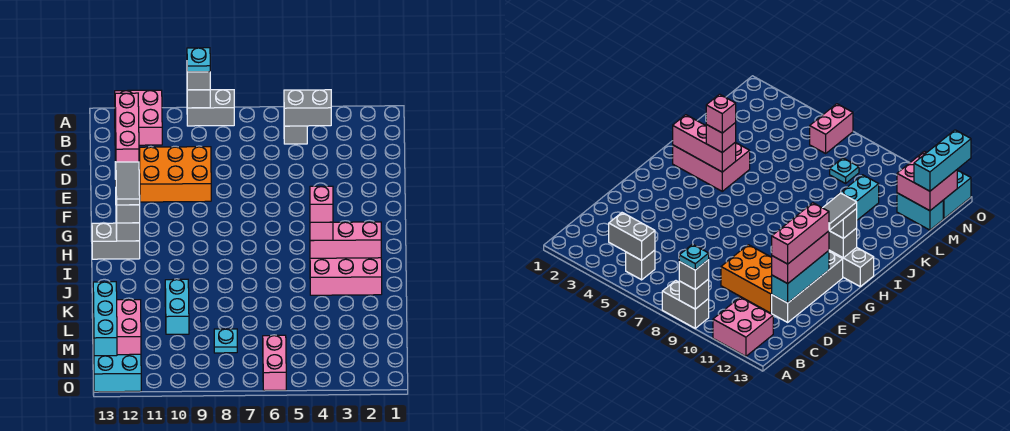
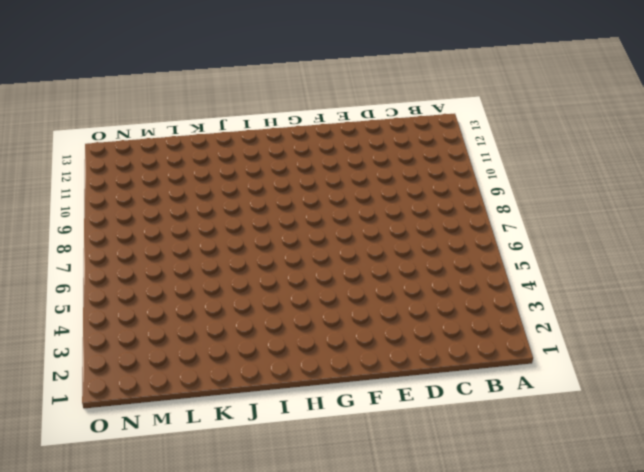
none -> grey brick A8:A9 level 1
none -> pink brick A11:B12 level 1
none -> grey brick B5 level 1

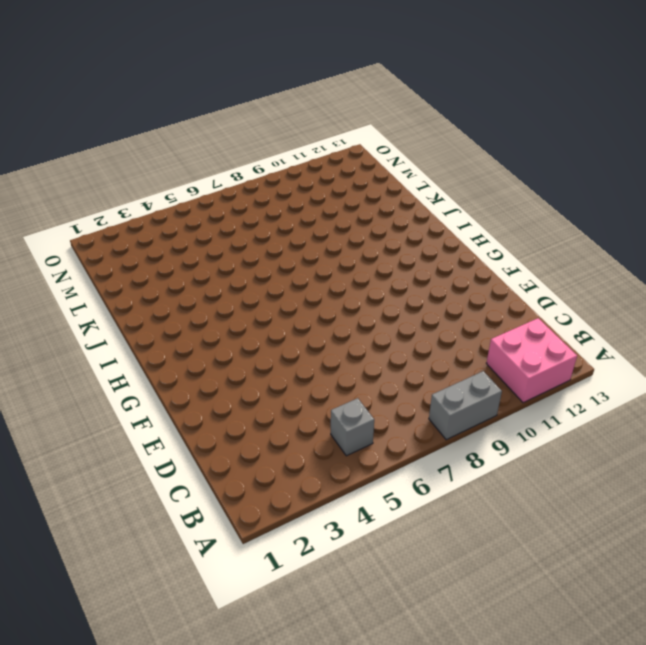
none -> orange brick D9:E11 level 1
none -> grey brick D12:G12 level 1
none -> grey brick H12:H13 level 1

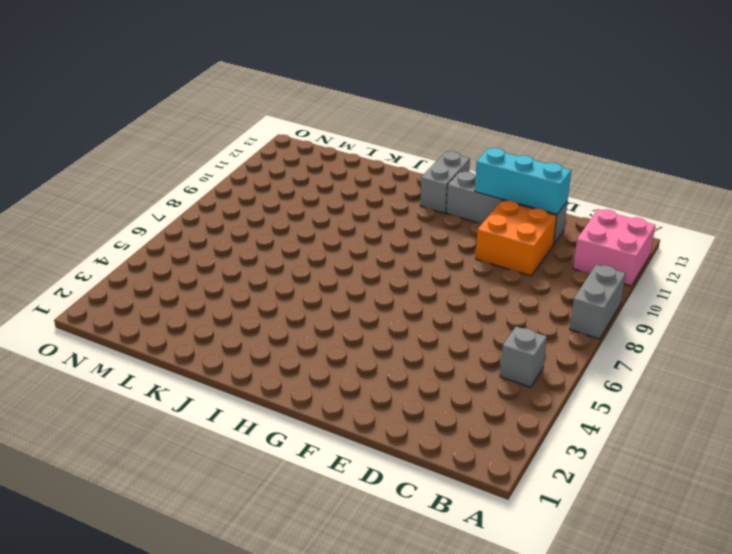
orange brick D10:E11 level 1 -> orange brick D9:E11 level 1
none -> pink brick I2:J4 level 1
none -> cyan brick K10:L10 level 1
none -> cyan plate M8 level 1

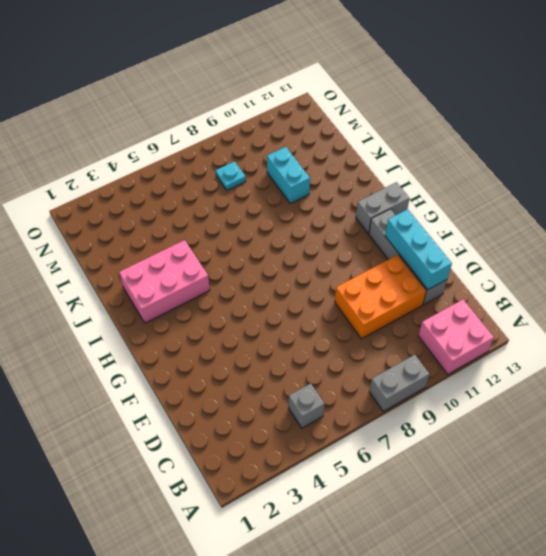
none -> cyan brick M12:M13 level 1
none -> pink brick N6:O6 level 1
none -> cyan brick N12:O13 level 1

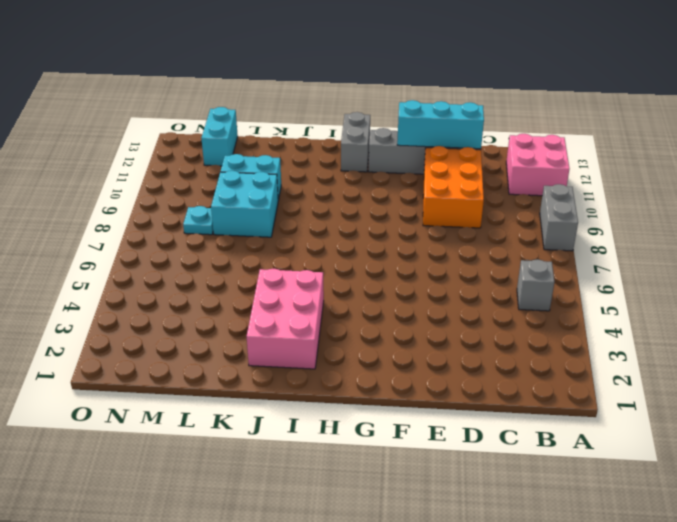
cyan brick K8:L9 level 1 -> cyan brick N12:O13 level 1
none -> pink brick N6:O6 level 1
none -> grey brick A9 level 2
none -> grey brick B4:B5 level 2

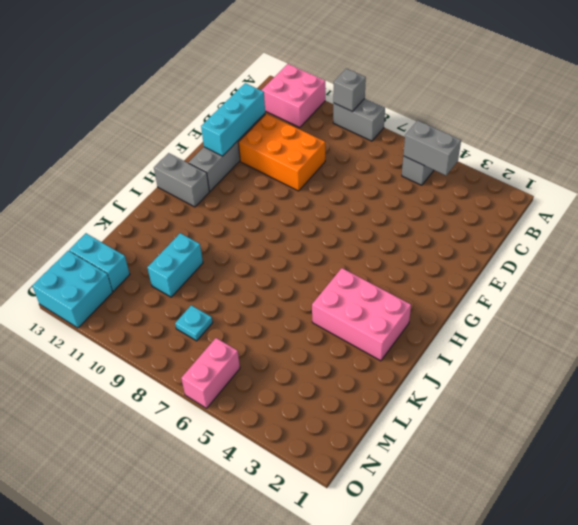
none -> grey brick H12 level 2
none -> pink brick I2:I4 level 2
none -> pink brick M12:N13 level 2

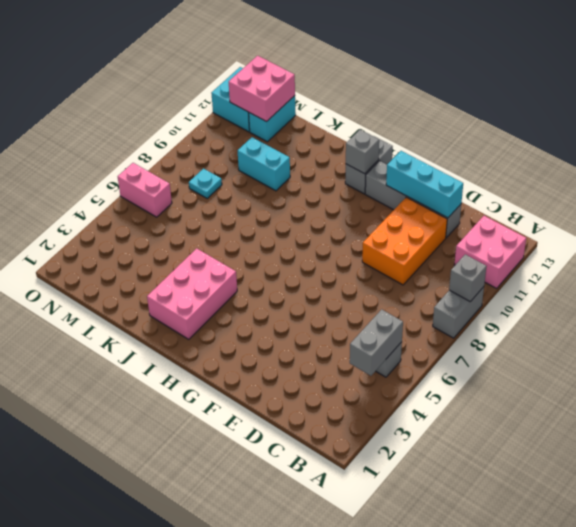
none -> pink brick I2:I4 level 2
none -> grey brick A9 level 3
none -> pink brick D12:F12 level 3

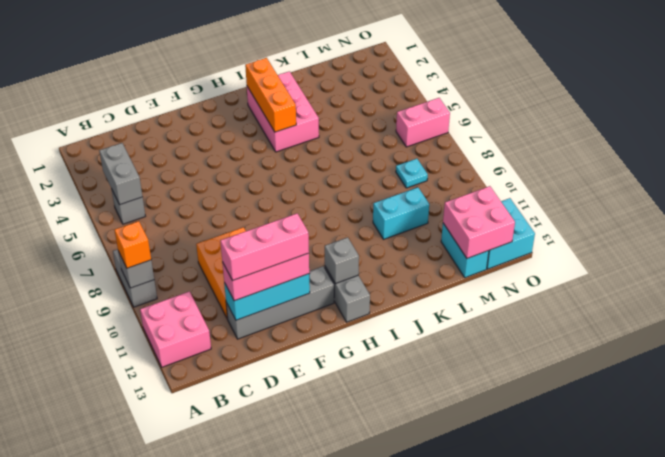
orange brick A9 level 3 -> grey brick A9 level 3
orange brick I2:I4 level 2 -> pink brick I2:I4 level 2
none -> grey brick H12 level 3
none -> pink brick I4 level 3
none -> cyan brick M13:O13 level 3

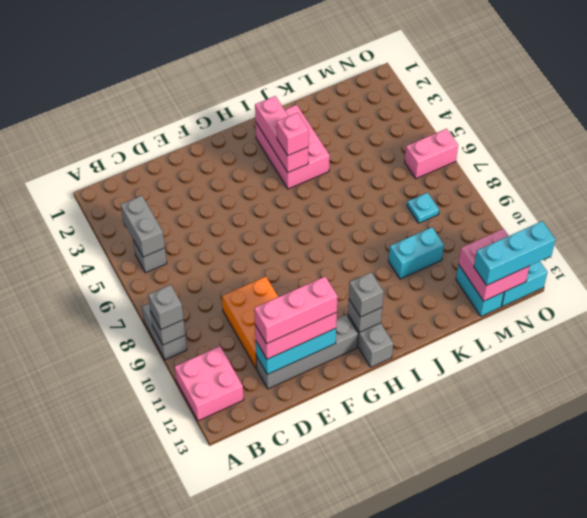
none -> cyan plate A9 level 4
none -> grey tile G12:H12 level 4
none -> pink brick I4 level 4

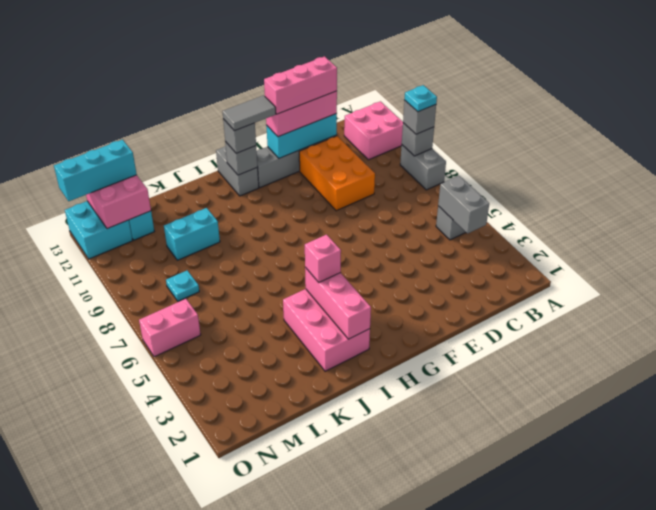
none -> pink brick I4 level 4

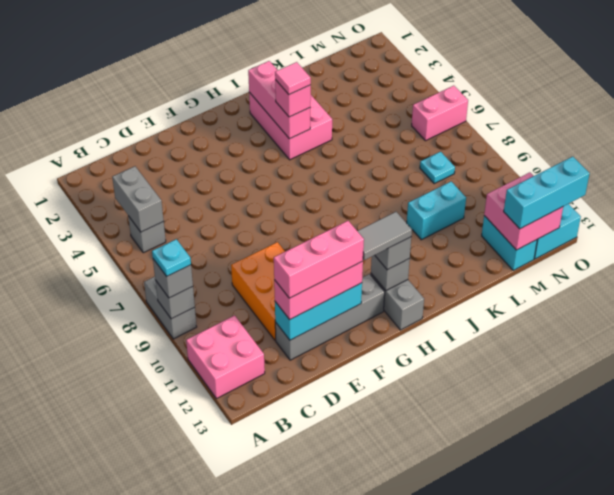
pink tile I4 level 4 -> pink brick I4 level 4

